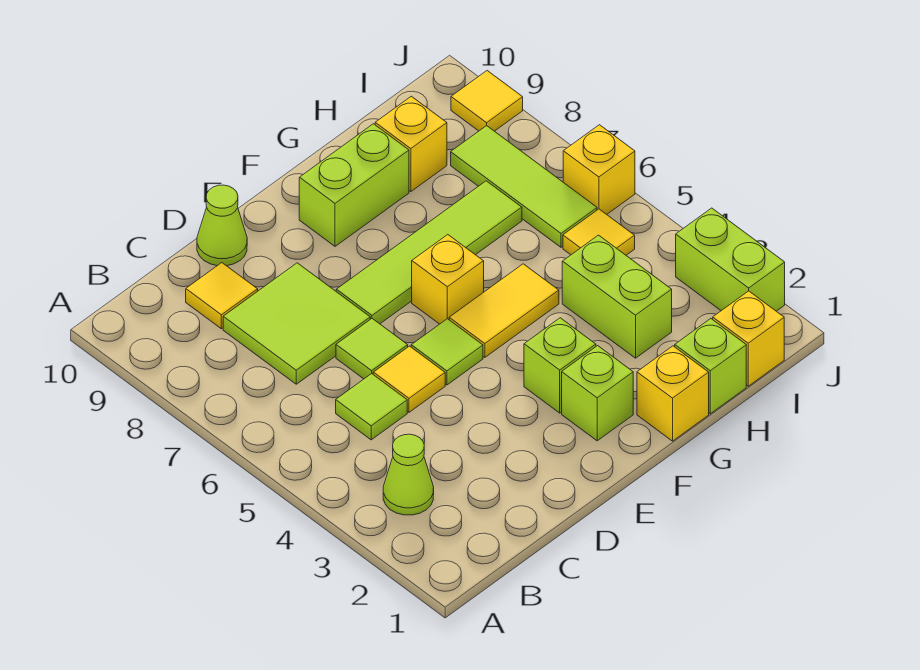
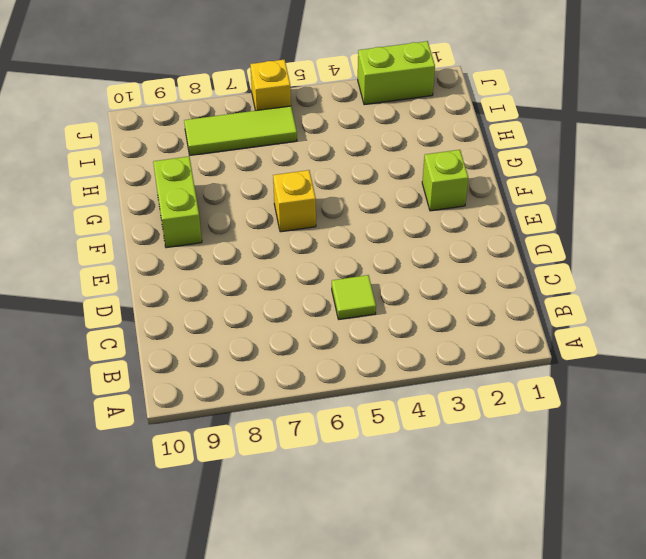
none -> lime cone B3 level 1
none -> lime tile C7:D8 level 1
none -> yellow tile C9 level 1

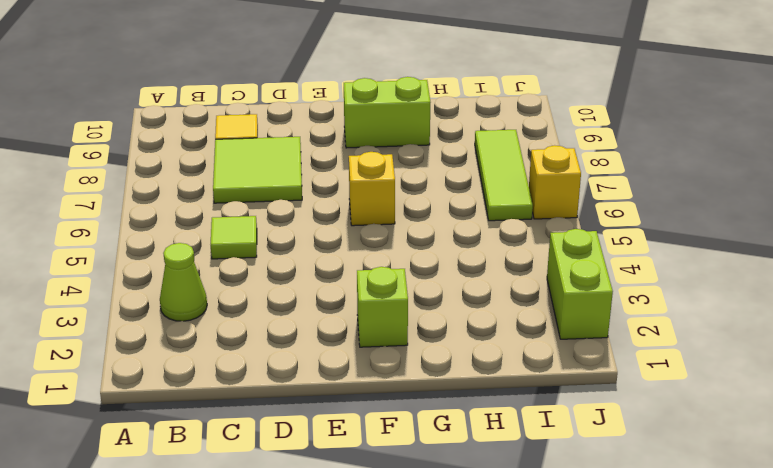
none -> yellow tile D5 level 1
none -> lime tile D6 level 1
none -> lime cone D10 level 1

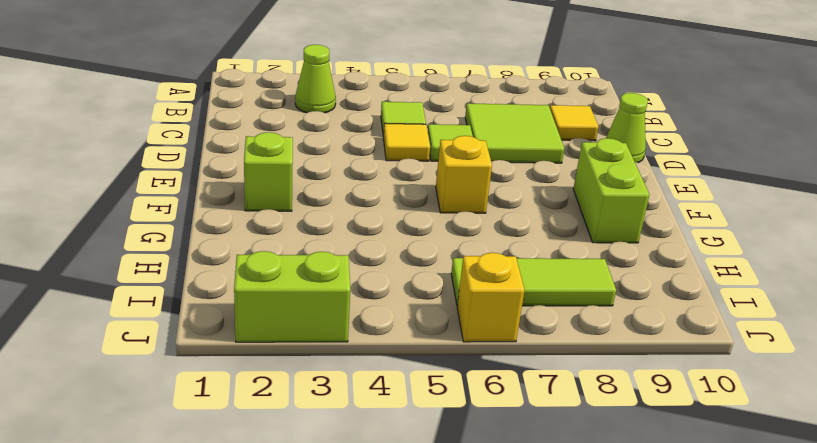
none -> lime tile E5 level 1
none -> lime tile E7:H7 level 1
none -> lime brick F3 level 1

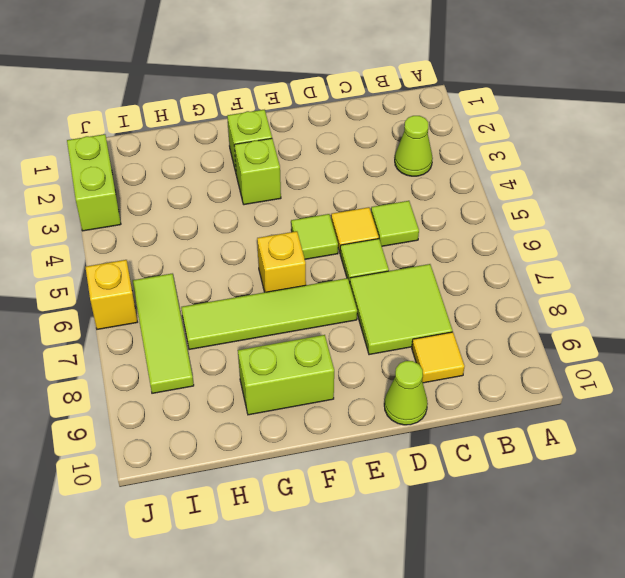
none -> yellow tile F5:G5 level 1
none -> yellow brick G1 level 1
none -> lime brick H1 level 1

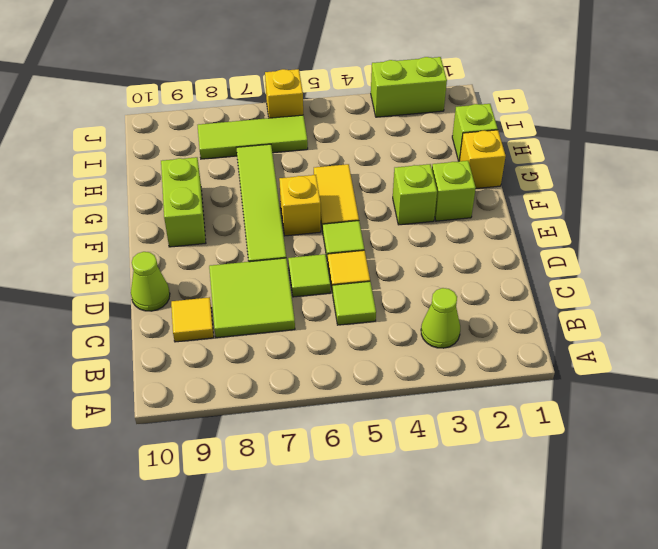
none -> lime brick H3:H4 level 1
none -> yellow brick H9 level 1
none -> yellow brick I1 level 1

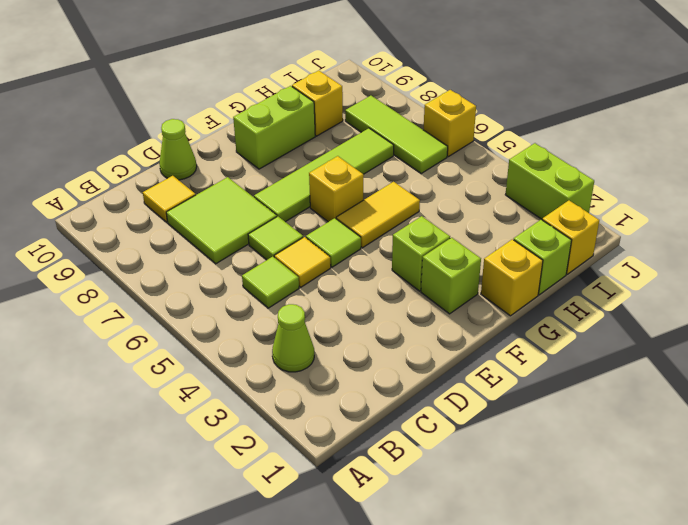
none -> lime brick H3:H4 level 1
none -> yellow tile I5 level 1
none -> yellow tile J9 level 1

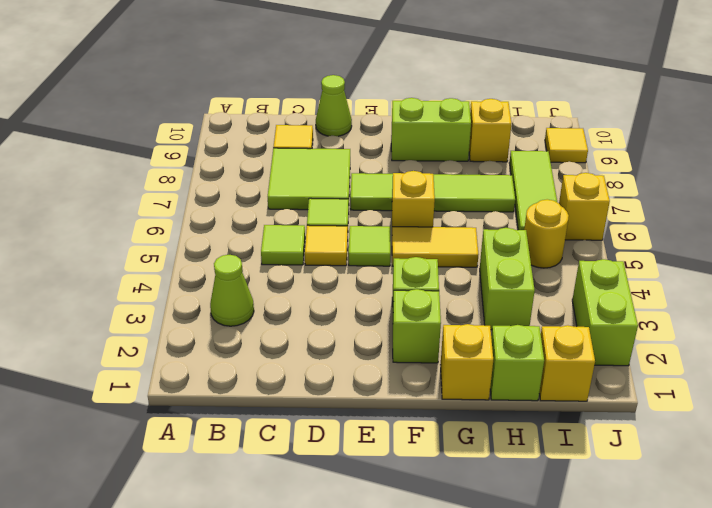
yellow round brick I5 level 1 -> yellow tile I5 level 1

